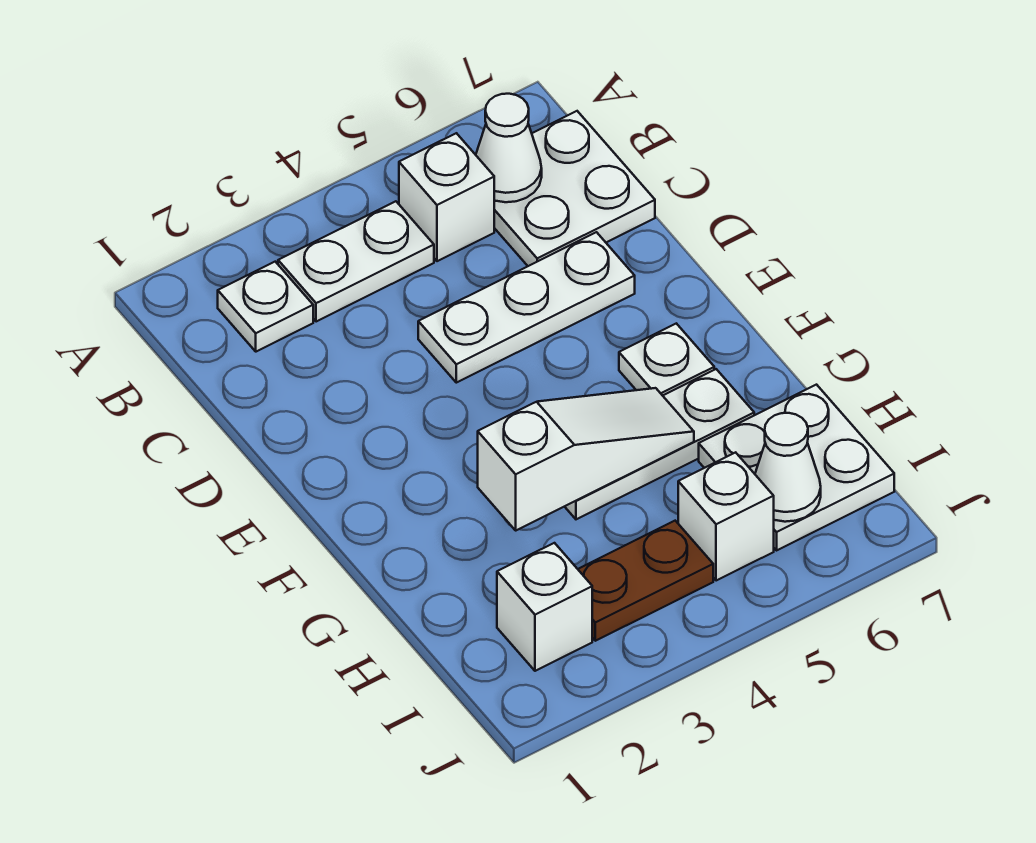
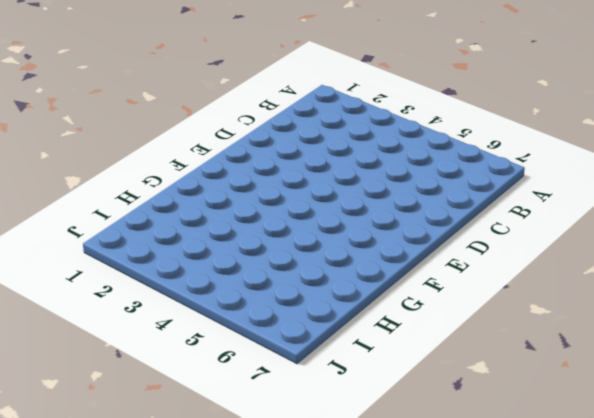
none -> white plate B2 level 1
none -> white plate B3:B4 level 1
none -> white brick B5 level 1

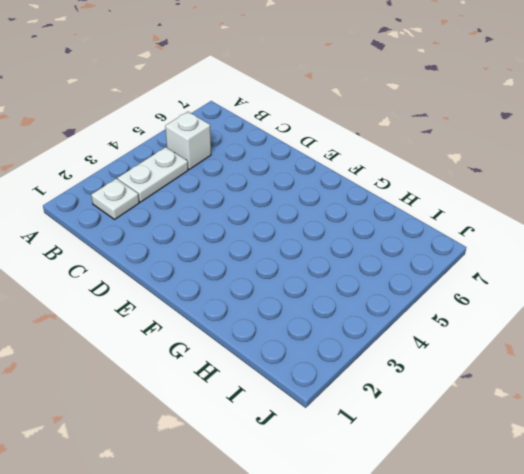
none -> white plate B6:C7 level 1
none -> white plate D4:D6 level 1
none -> white plate F6 level 1

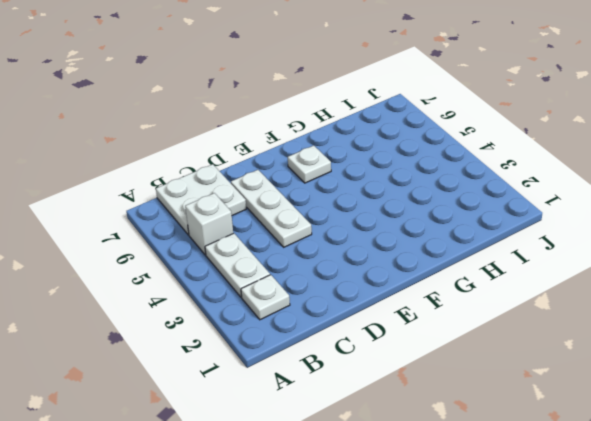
none -> white plate G4:G6 level 1
none -> white plate H6:I7 level 1
none -> white brick I2 level 1

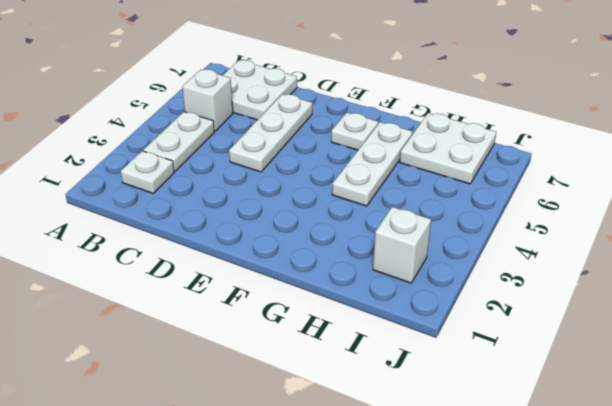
none -> brown plate I3:I4 level 1
none -> white brick I5 level 1
none -> white cone B6 level 2

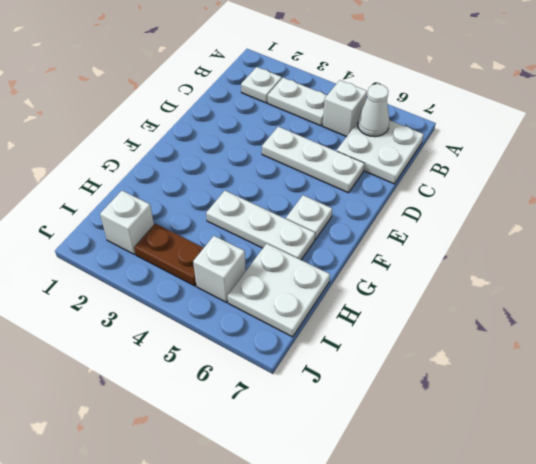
none -> white slope G3:G5 level 2 top 3
none -> white cone I6 level 2

